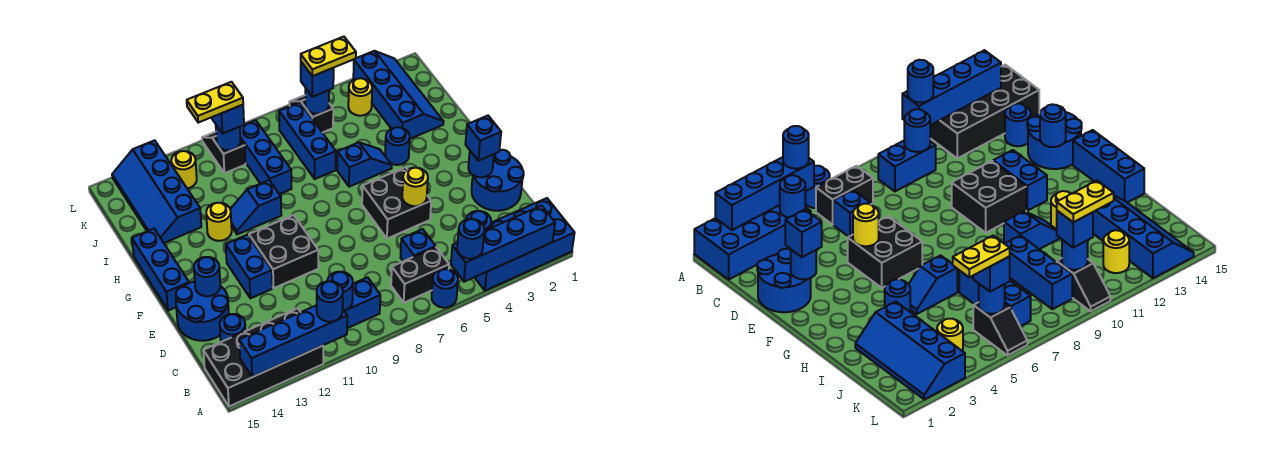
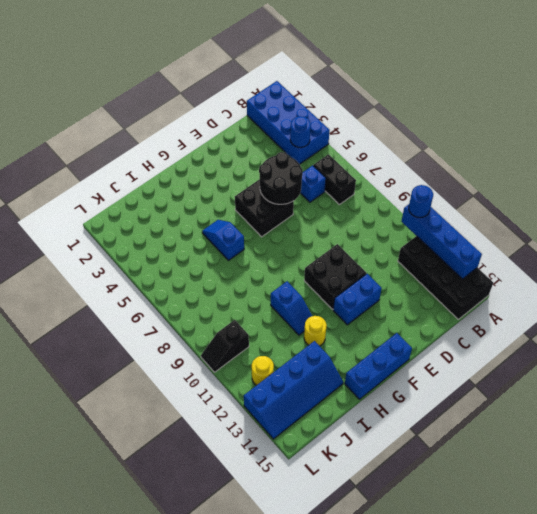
black round brick D5:E6 level 2 -> yellow round brick E5 level 2
none -> blue round brick A6 level 1
none -> blue brick B9:B10 level 1
none -> blue round brick C14 level 1
none -> blue round brick D1:E2 level 1

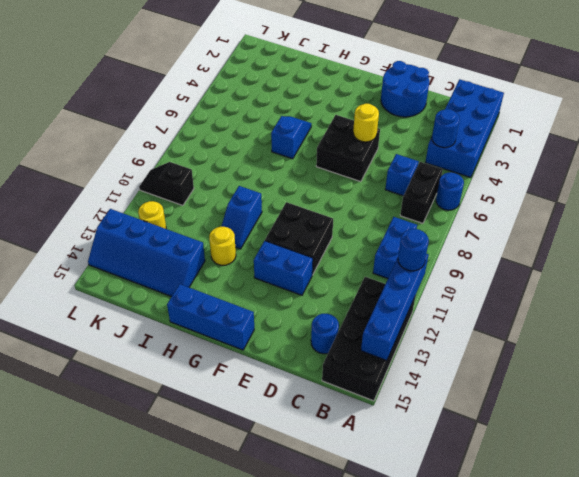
none -> blue round brick D14:E15 level 1
none -> blue round brick H4 level 1
none -> blue slope I2:L3 level 1 top 3
none -> blue brick I7:K7 level 1

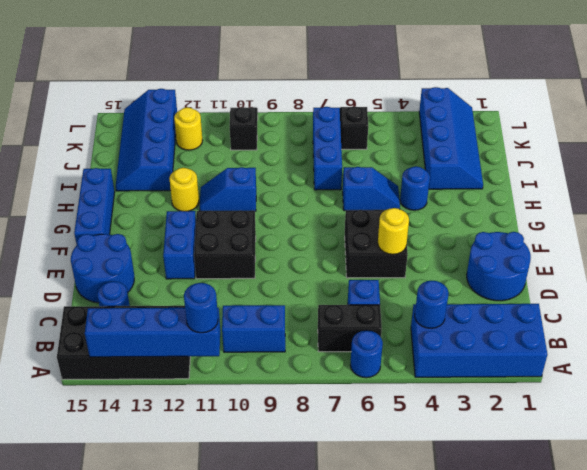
none -> blue brick I9:K9 level 1
none -> yellow round brick K4 level 1
none -> blue brick A2:A5 level 2
none -> blue round brick B10 level 2

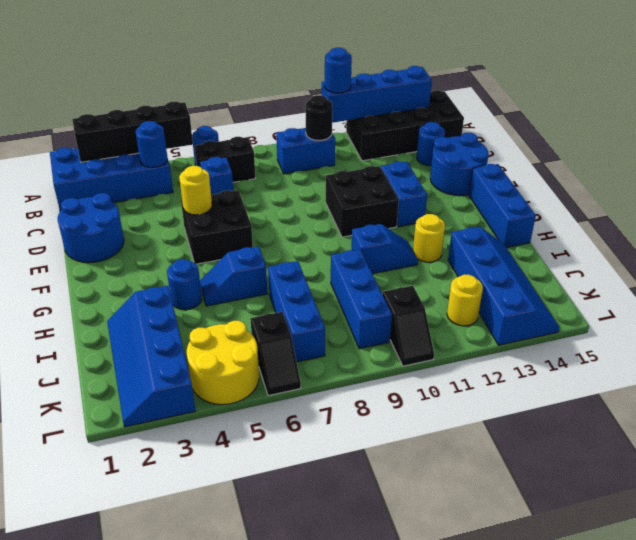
black brick A2:A5 level 2 -> blue brick A2:A5 level 2
black round brick B10 level 2 -> blue round brick B10 level 2
yellow round brick K4:L5 level 1 -> yellow round brick K4 level 1
none -> blue round brick E2 level 2
none -> blue round brick E14 level 2
none -> blue round brick K6 level 2
none -> blue round brick K10 level 2

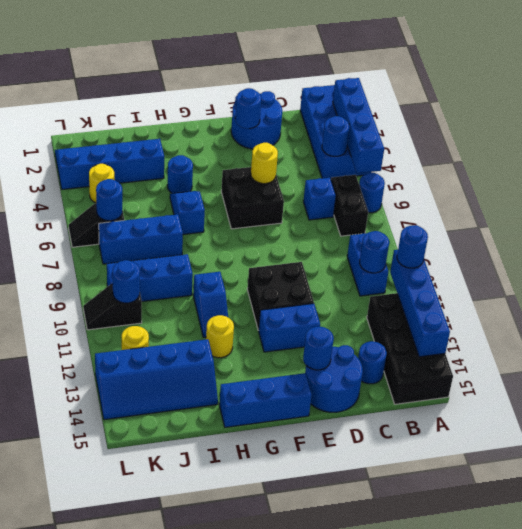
none -> blue round brick A5 level 3
none -> blue brick E2 level 3
none -> blue brick K6 level 3
none -> blue brick K10 level 3

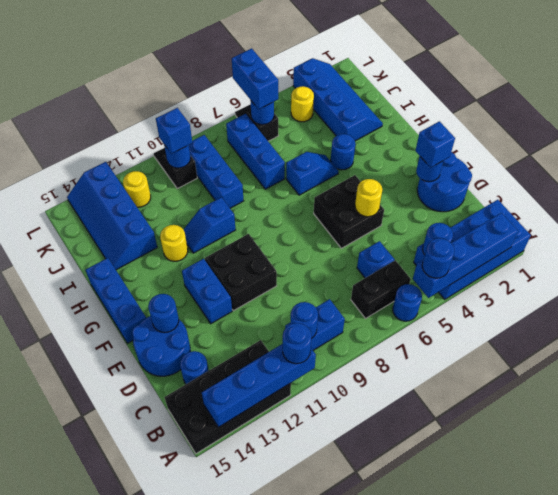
blue brick K6:L6 level 3 -> blue brick K6 level 3
none -> yellow plate K5:K6 level 4
none -> yellow plate K10:K11 level 4

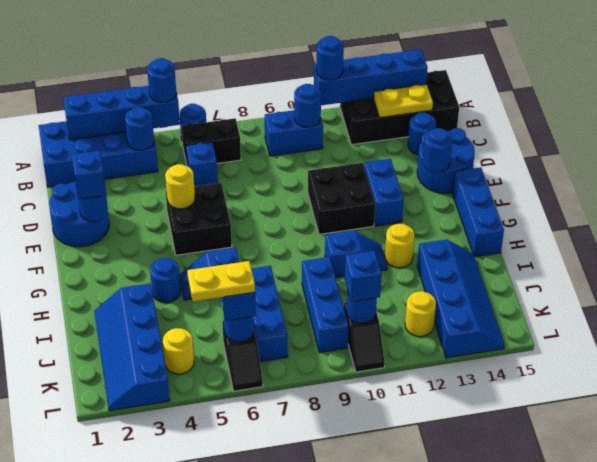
yellow plate B13:B14 level 2 -> yellow plate K10:K11 level 4

